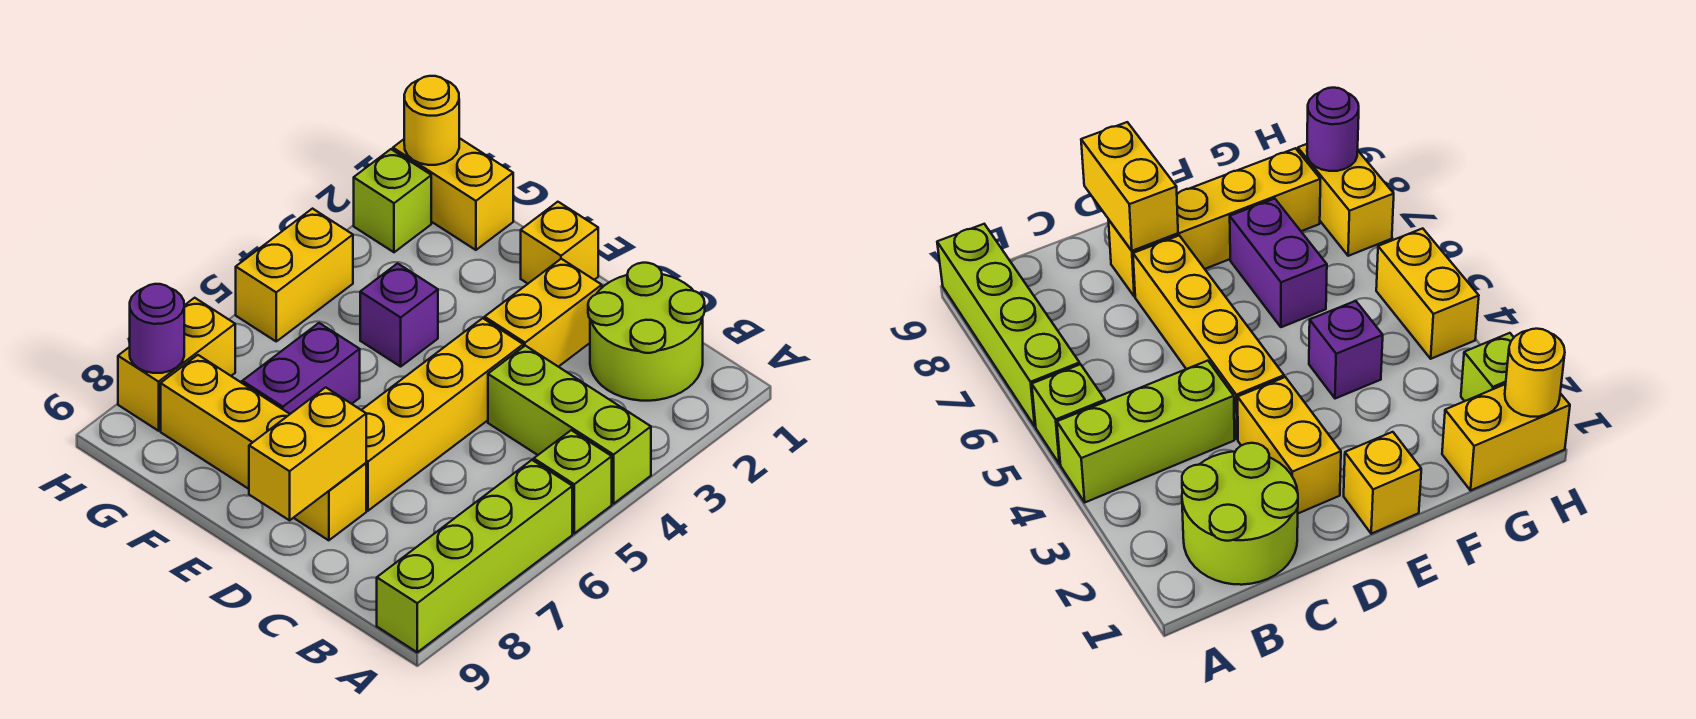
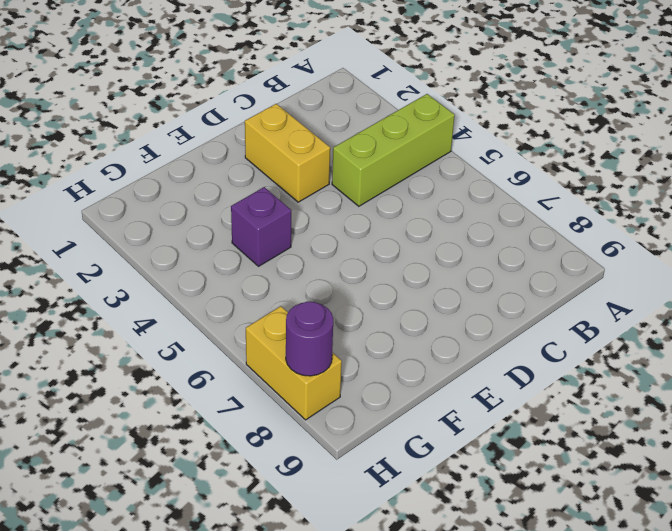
none -> lime brick A5 level 1
none -> lime brick A6:A9 level 1
none -> lime round brick B1:C2 level 1

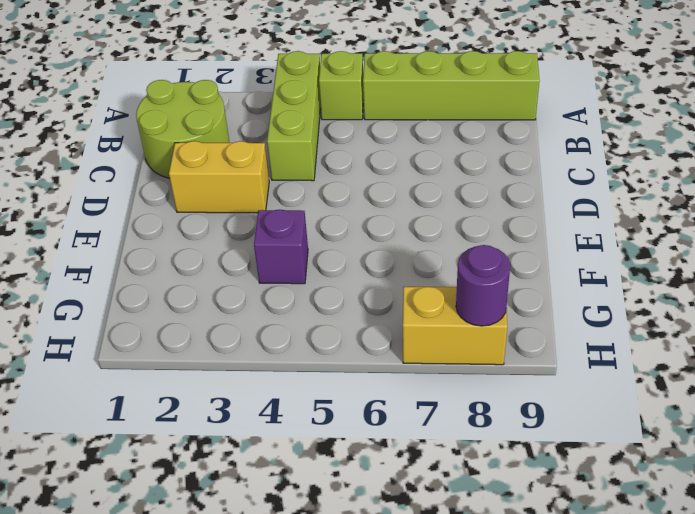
none -> yellow brick D4:D7 level 1
none -> yellow brick D8:G8 level 1
none -> yellow brick E1 level 1

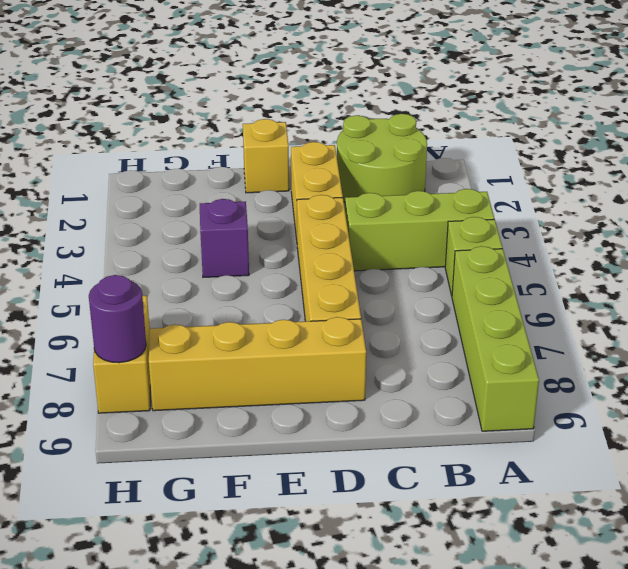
none -> purple brick F6:F7 level 1
none -> yellow brick G1:H1 level 1
none -> lime brick H2 level 1

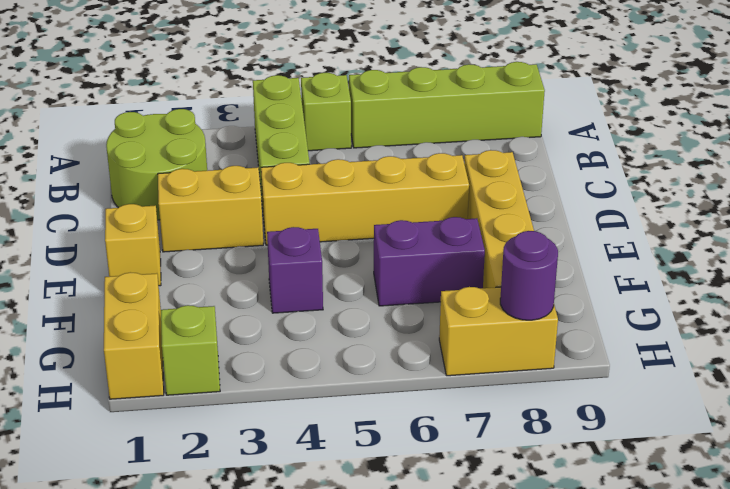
none -> yellow brick H4:H5 level 1
none -> yellow brick D8:D9 level 2
none -> yellow round brick H1 level 2

